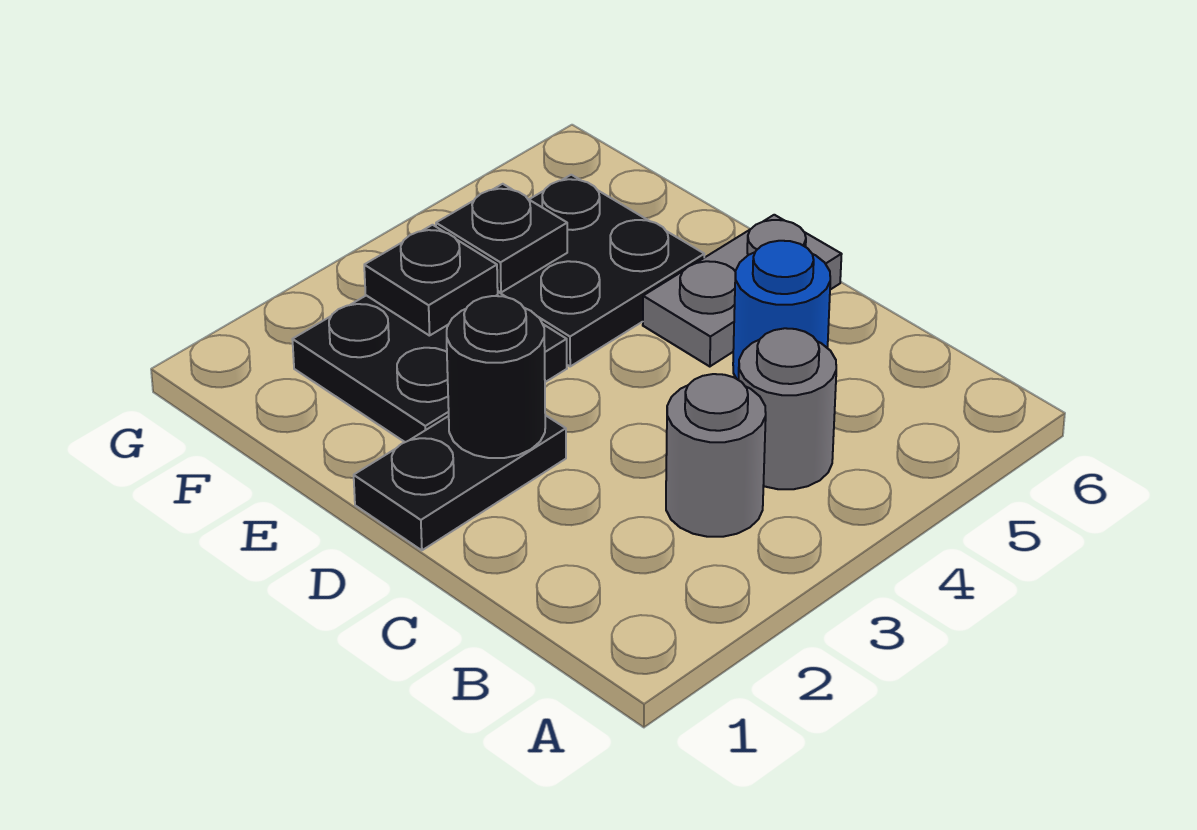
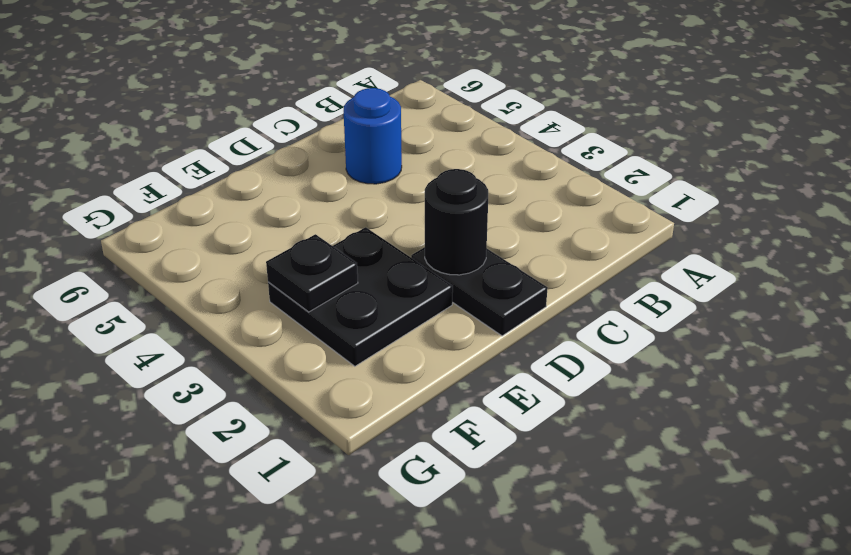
none -> grey round brick B3 level 1
none -> grey round brick B4 level 1

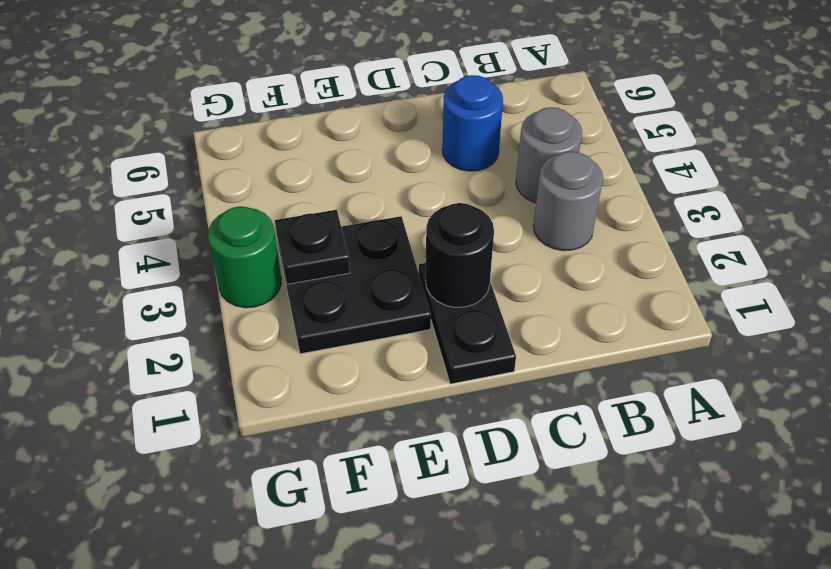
green round brick G3 level 1 -> none
none -> grey plate D5:D6 level 1
none -> black plate E4:F5 level 1

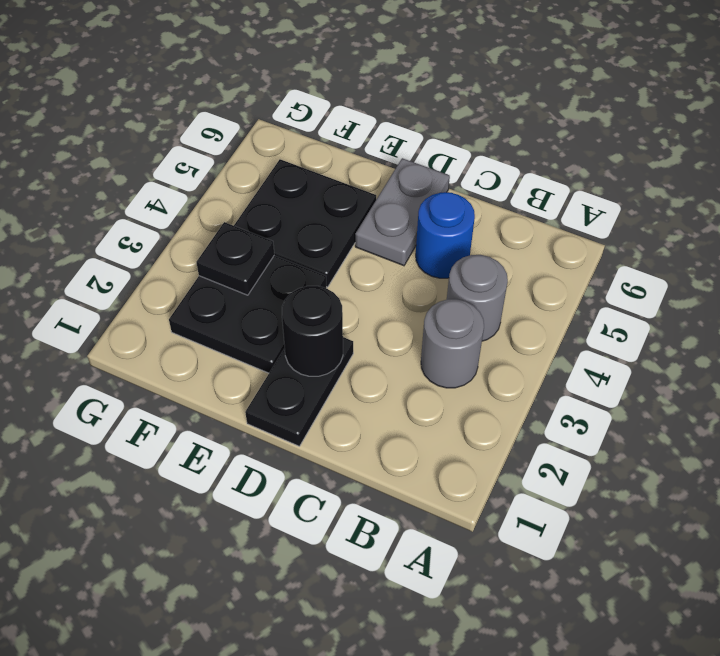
none -> black plate F4 level 2

